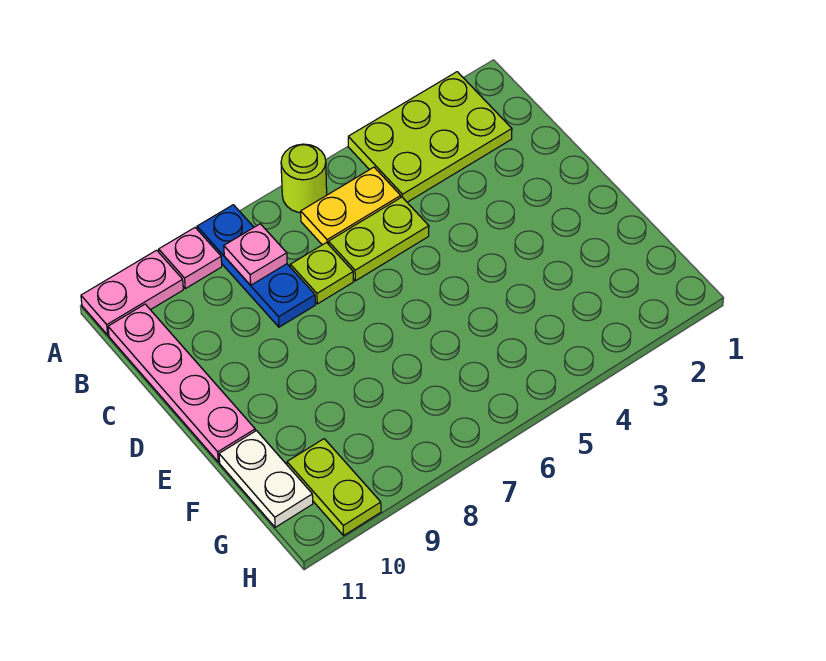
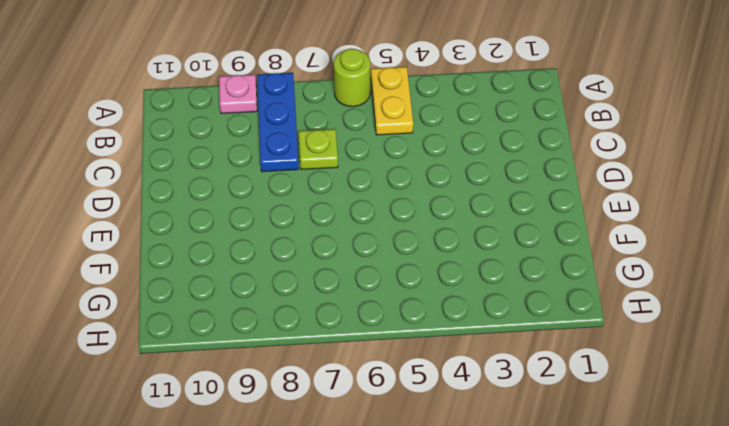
yellow plate A5:B5 level 1 -> yellow plate B5:B6 level 1
none -> lime plate A2:B4 level 1
none -> pink plate A10:A11 level 1
none -> pink plate B11:E11 level 1

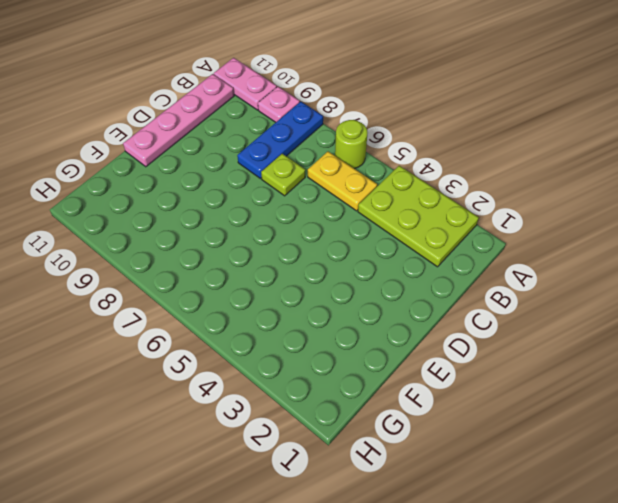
none -> lime plate C5:C6 level 1
none -> white plate F11:G11 level 1
none -> lime plate G10:H10 level 1

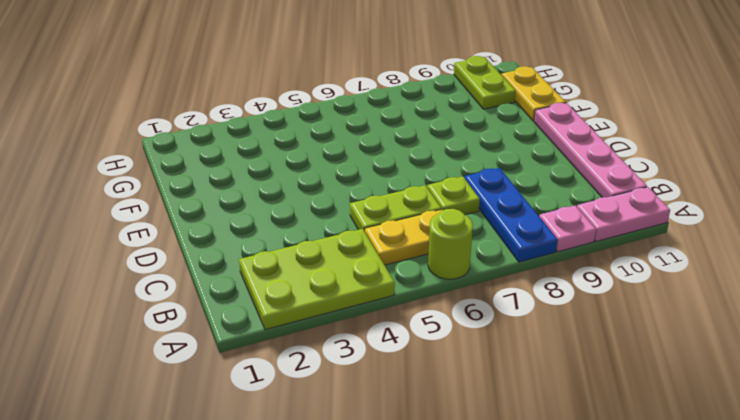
yellow plate F11:G11 level 1 -> white plate F11:G11 level 1
none -> pink plate B8 level 2

